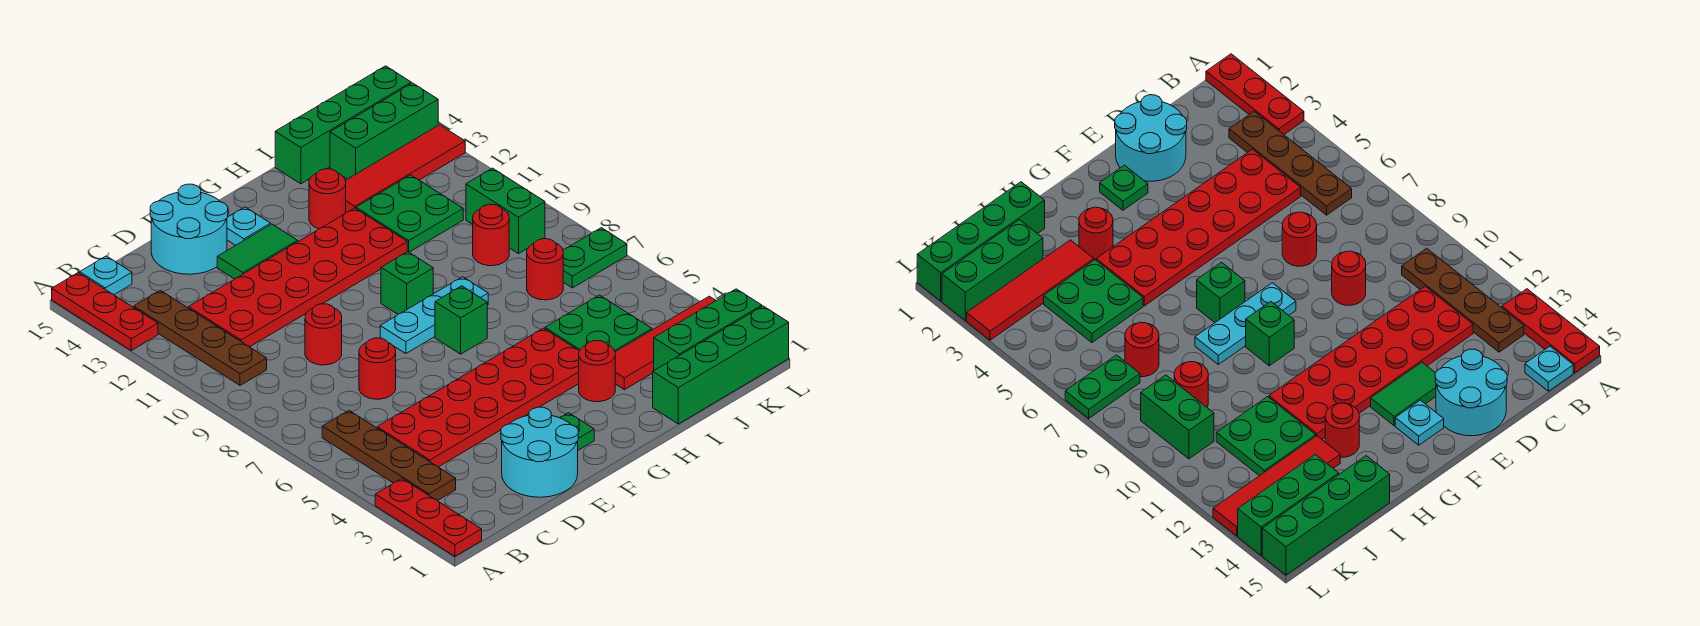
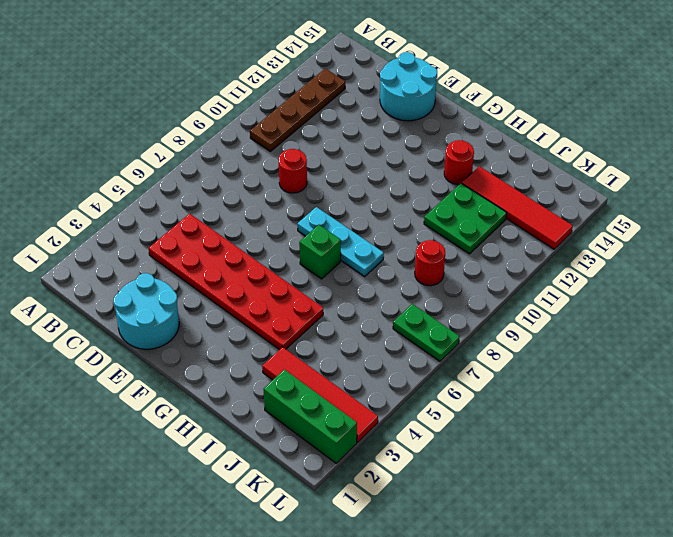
none -> red plate A1:A3 level 1
none -> red plate A13:A15 level 1
none -> brown plate B3:B6 level 1
none -> cyan plate B15 level 1

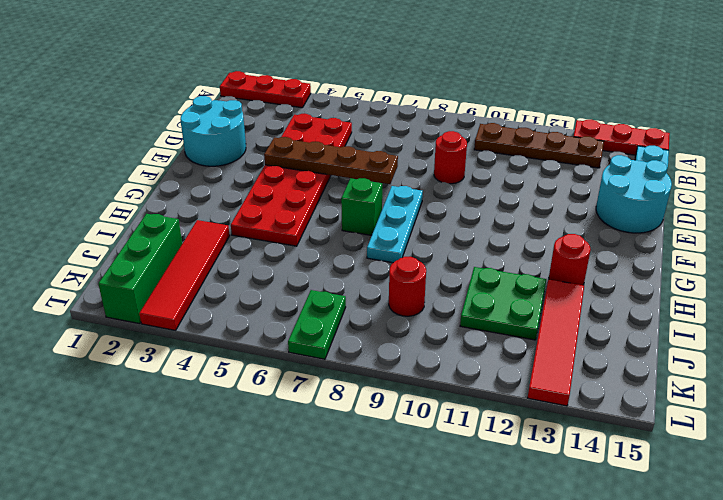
brown plate E4:E7 level 2 -> brown plate B3:B6 level 1
none -> red plate C11:H12 level 1
none -> red round brick D7 level 1
none -> green tile E13:F13 level 1
none -> green plate F2 level 1

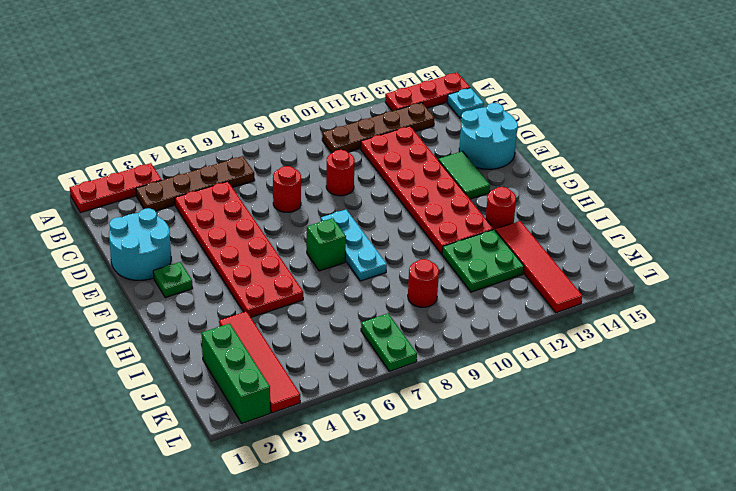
none -> cyan plate F14 level 1
none -> green brick G9 level 1
none -> red round brick H3 level 1
none -> green brick I1:L1 level 1

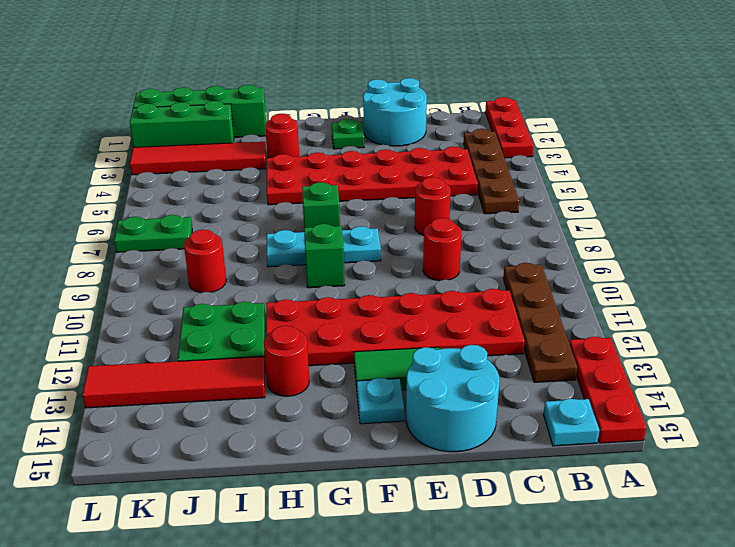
none -> green plate I4:J5 level 1
none -> green brick I15:L15 level 1
none -> red round brick J7 level 1
none -> green brick J14:L14 level 1

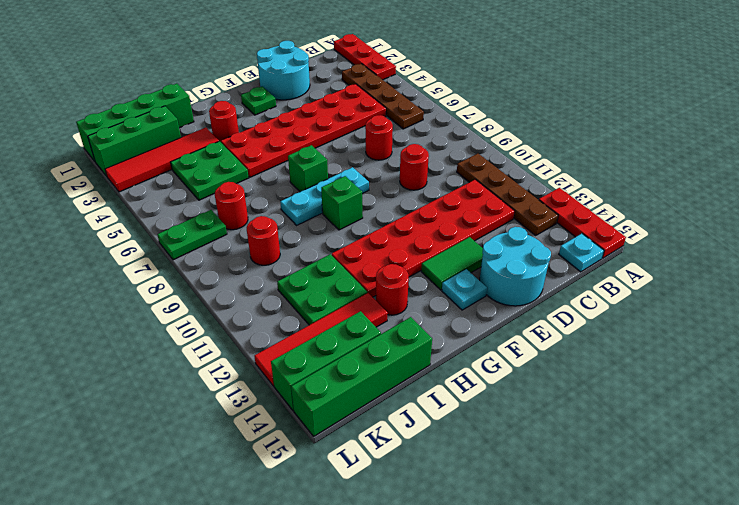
none -> green brick K9:K10 level 1

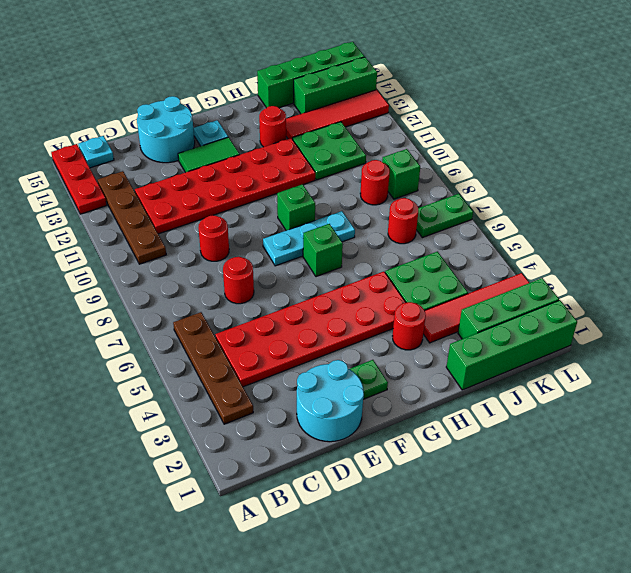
green brick K9 level 1 -> green brick K9:K10 level 1
none -> red plate A1:A3 level 1

